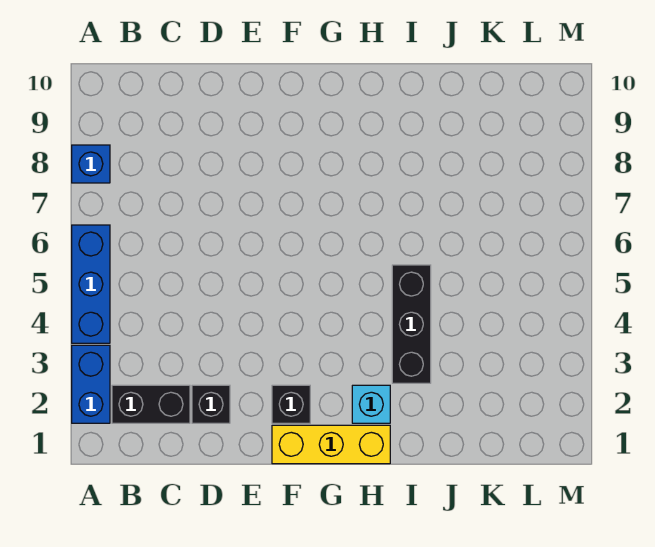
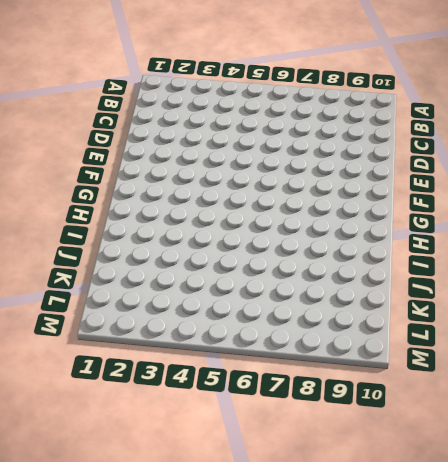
none -> blue brick A2:A3 level 1
none -> blue brick A4:A6 level 1

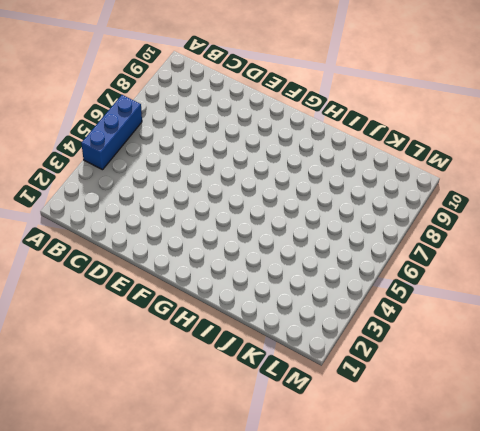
none -> blue brick A2:A3 level 1
none -> blue brick A8 level 1

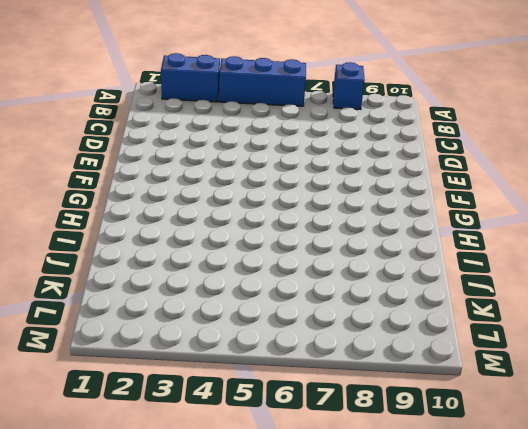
none -> black brick B2:C2 level 1
none -> black brick D2 level 1

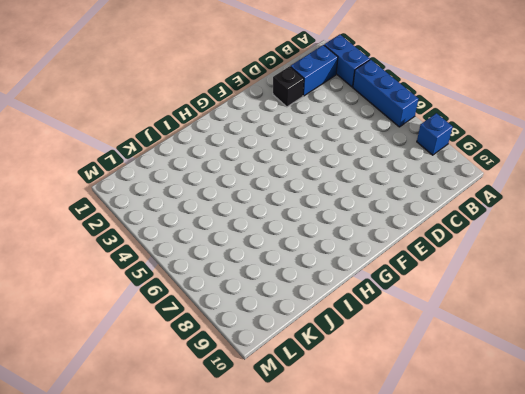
blue brick B2:C2 level 1 -> black brick B2:C2 level 1
none -> yellow brick F1:H1 level 1
none -> black brick F2 level 1

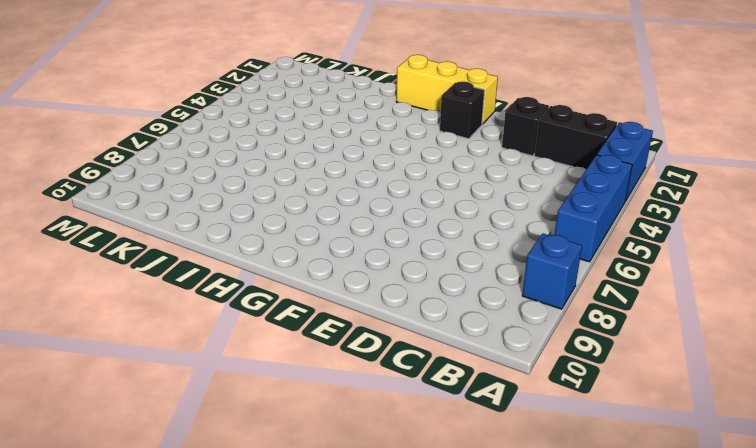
none -> cyan brick H2 level 1
none -> black brick I3:I5 level 1

